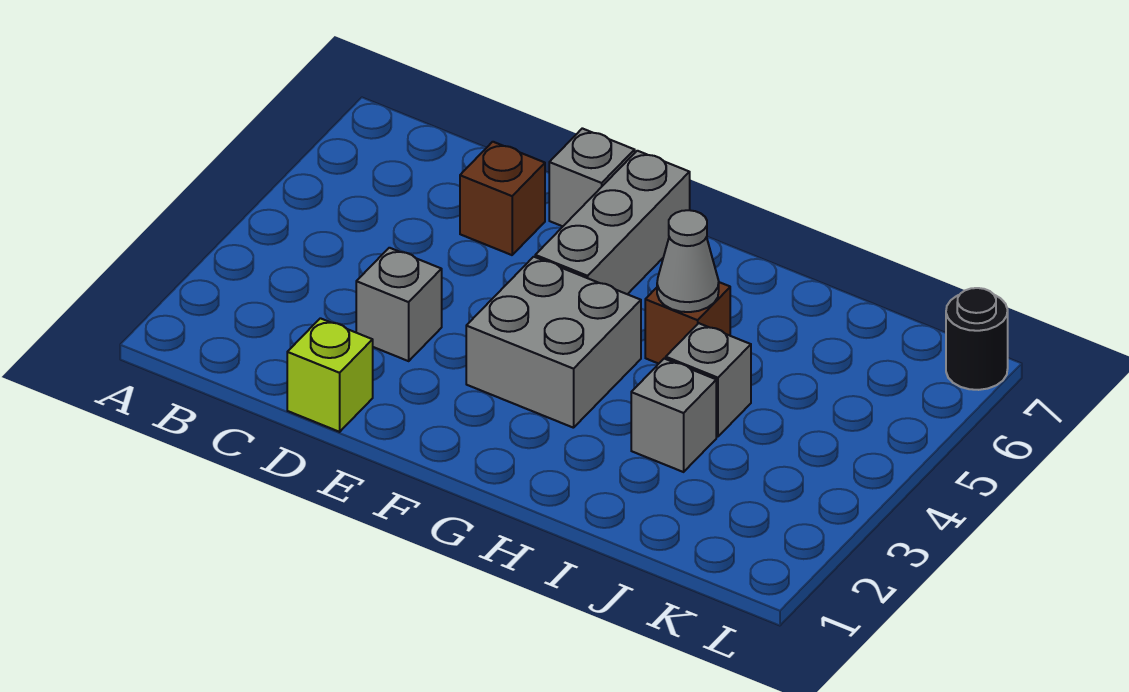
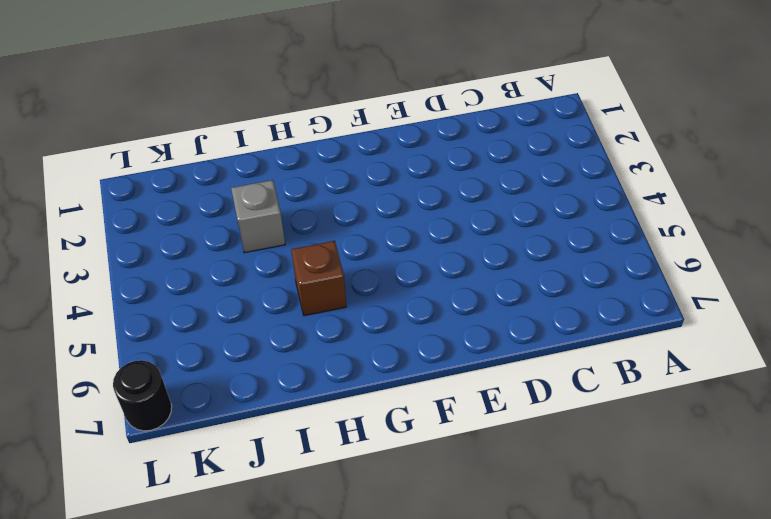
none -> lime brick D1 level 1
none -> grey brick D3 level 1

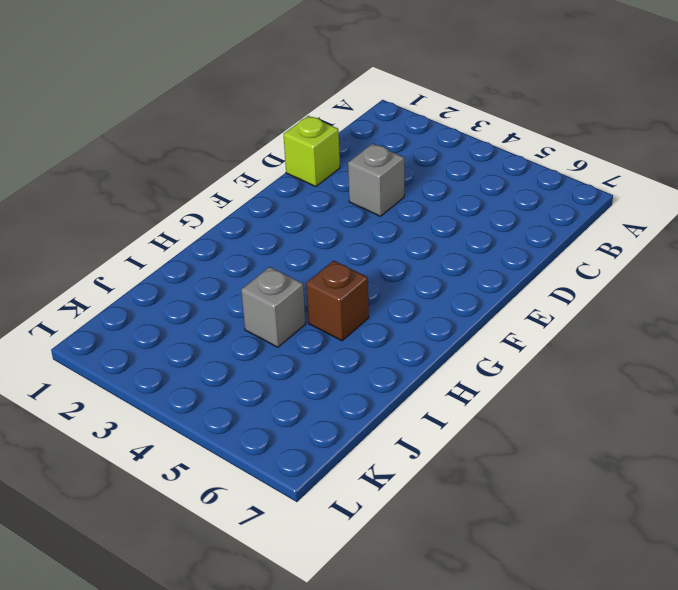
none -> brown brick D6 level 1
none -> grey brick E7 level 1

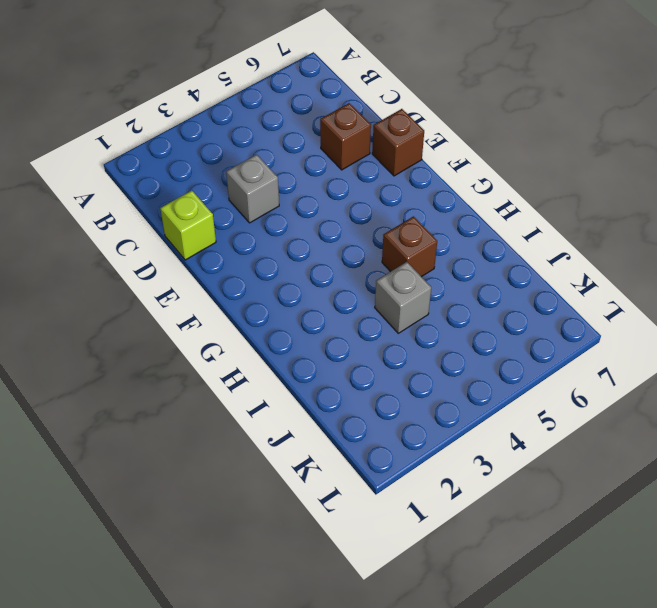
brown brick E7 level 1 -> grey brick E7 level 1
none -> grey brick F3:G4 level 1
none -> grey brick F5:F7 level 1

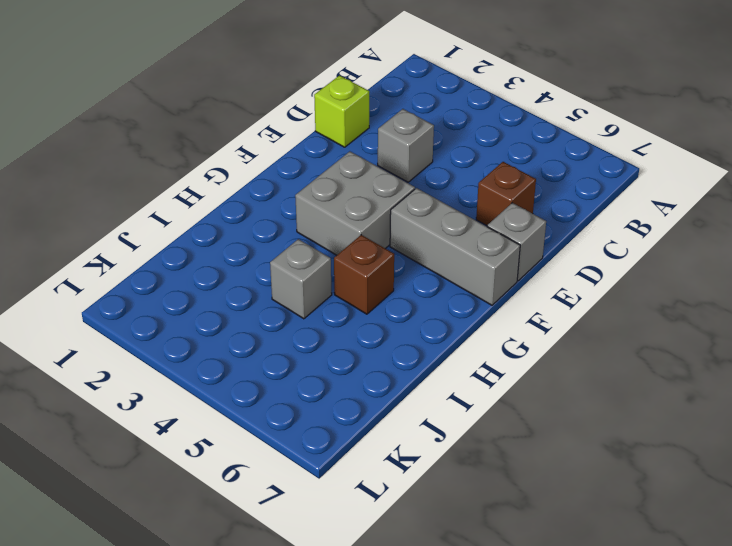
none -> grey brick I3 level 1
none -> black round brick L7 level 1

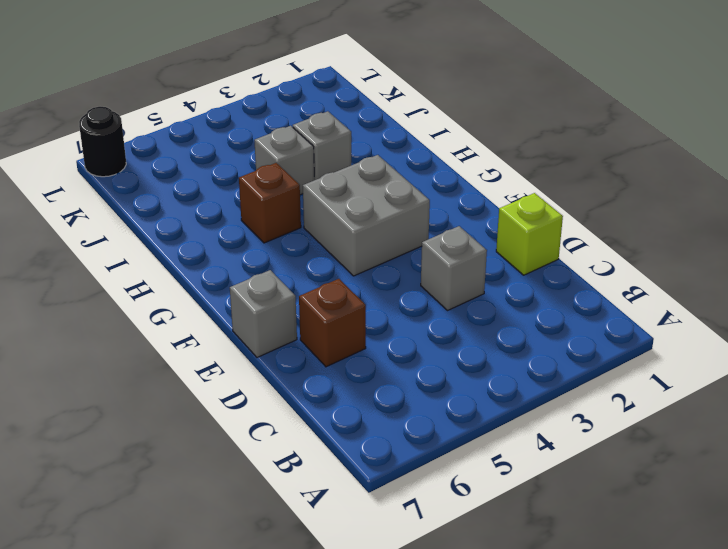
none -> grey brick F5:F7 level 1
none -> grey cone H5 level 2

